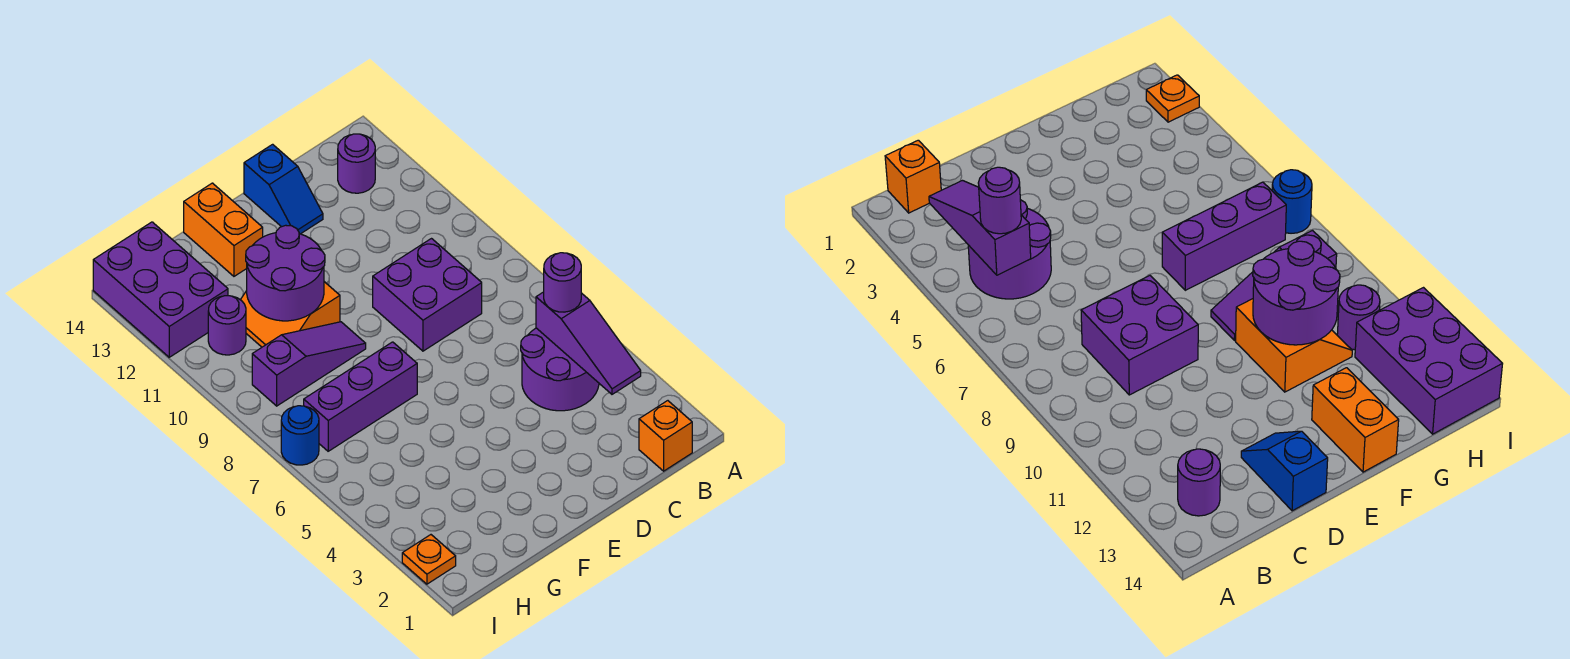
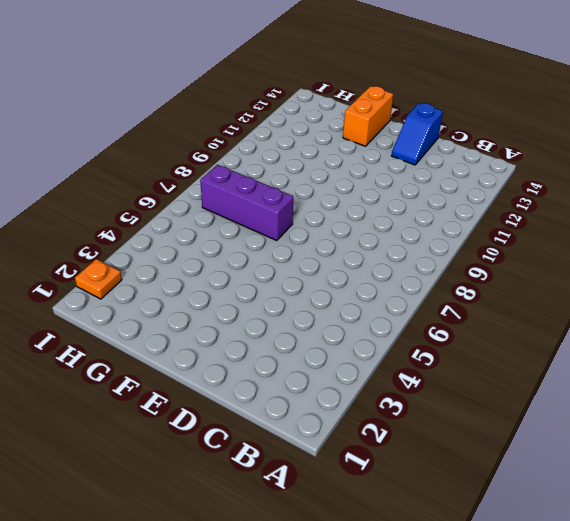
none -> orange brick B1 level 1
none -> purple round brick B4:C5 level 1
none -> purple round brick B13 level 1

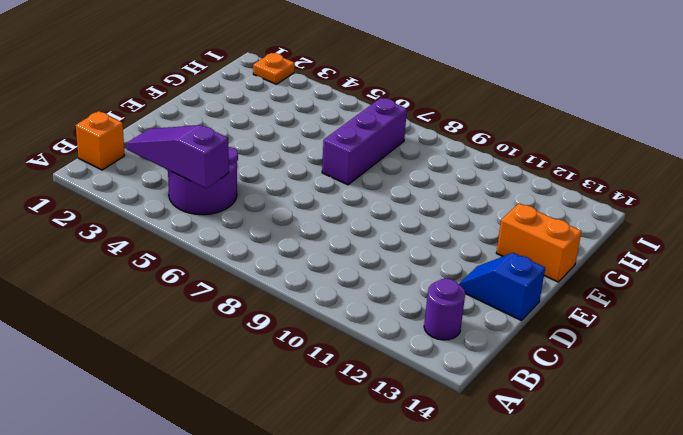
none -> purple brick C8:D9 level 1
none -> purple slope F9:H9 level 1 top H
none -> orange slope F10:G11 level 1 top F

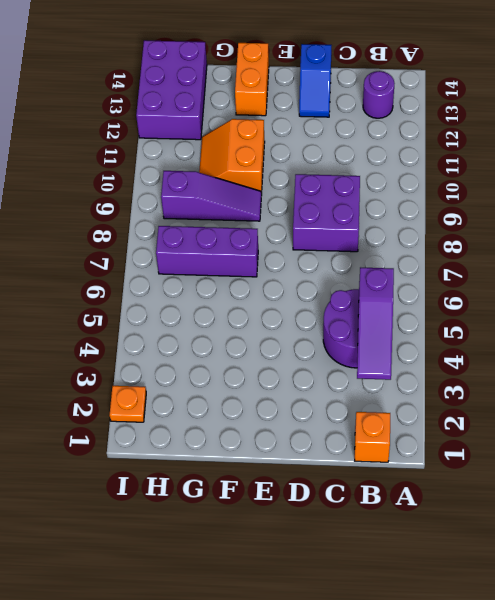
none -> purple round brick H11 level 1
none -> blue round brick I7 level 1
none -> purple round brick F10:G11 level 2

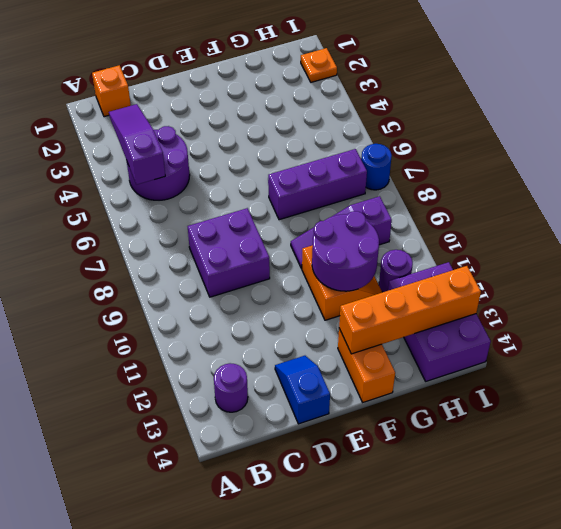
orange brick F13:I13 level 2 -> none
none -> purple round brick B5 level 3

